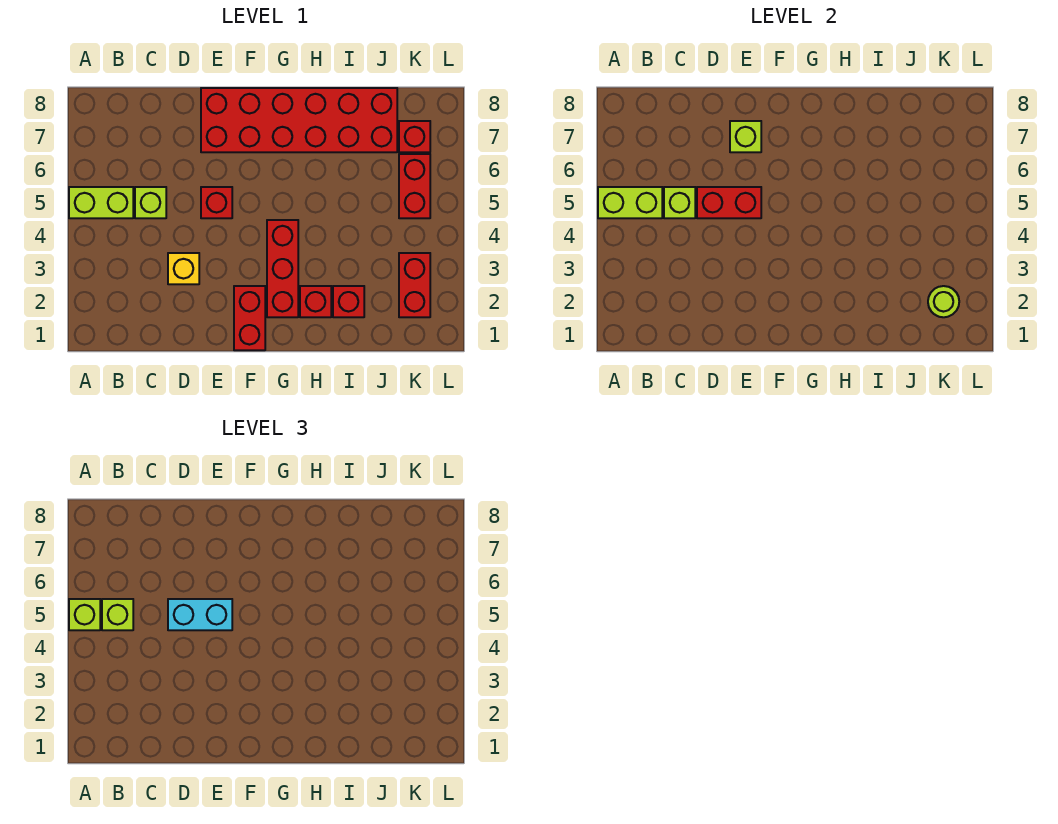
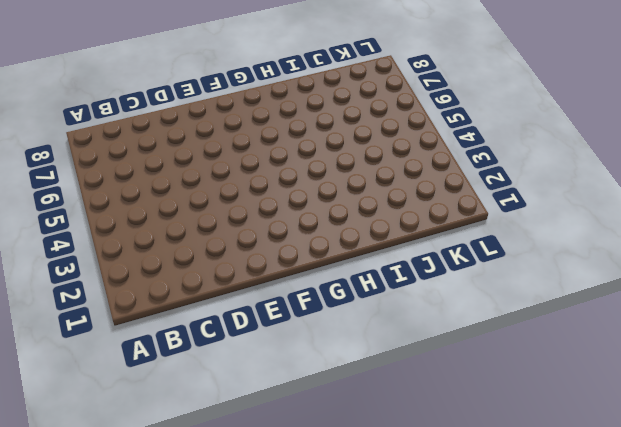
none -> lime brick A5:B5 level 1
none -> lime brick C5 level 1
none -> yellow brick D3 level 1

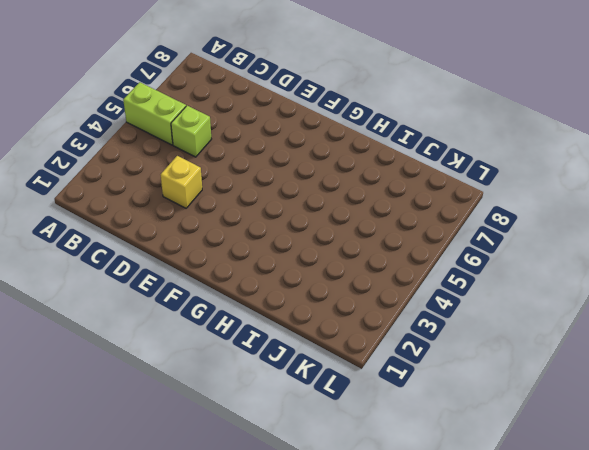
none -> red brick E5 level 1
none -> red brick E7:J8 level 1
none -> red brick F1:F2 level 1

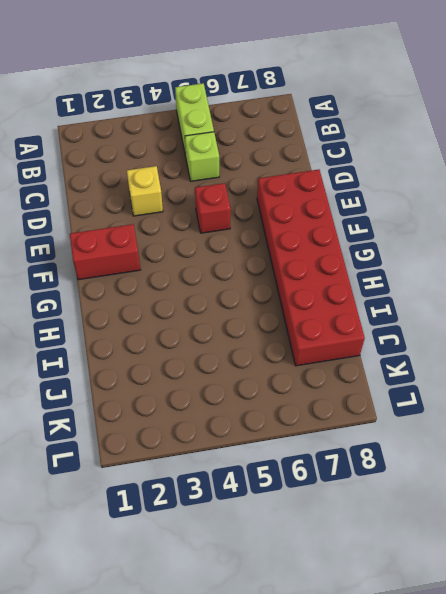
none -> red brick G2:G4 level 1
none -> red brick H2 level 1
none -> red brick I2 level 1

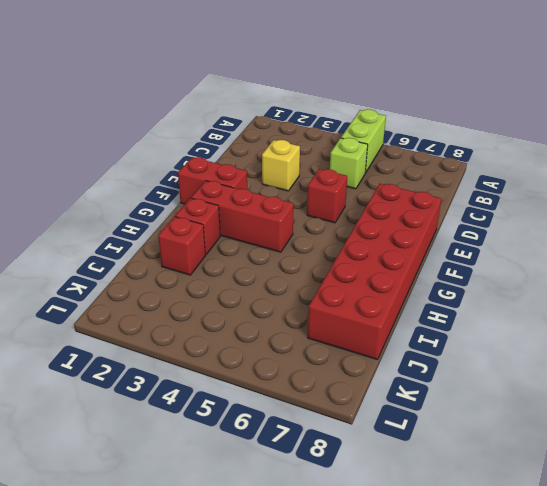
none -> red brick K2:K3 level 1
none -> red brick K5:K6 level 1
none -> red brick K7 level 1

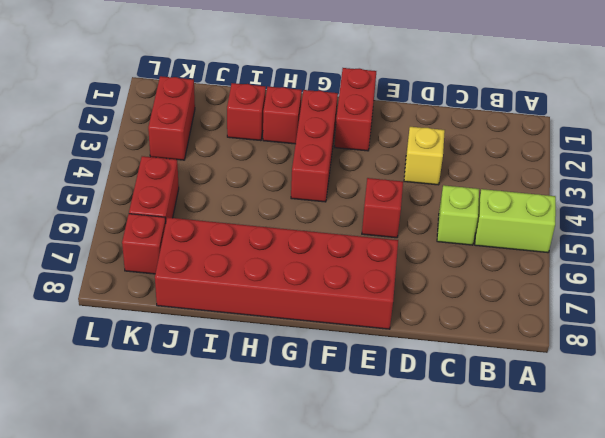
none -> lime brick A5:B5 level 2
none -> lime brick C5 level 2
none -> red brick D5:E5 level 2

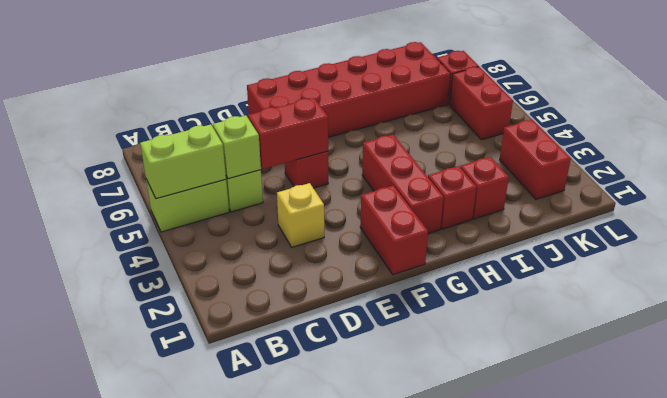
none -> lime brick E7 level 2
none -> lime round brick K2 level 2
none -> lime brick A5 level 3

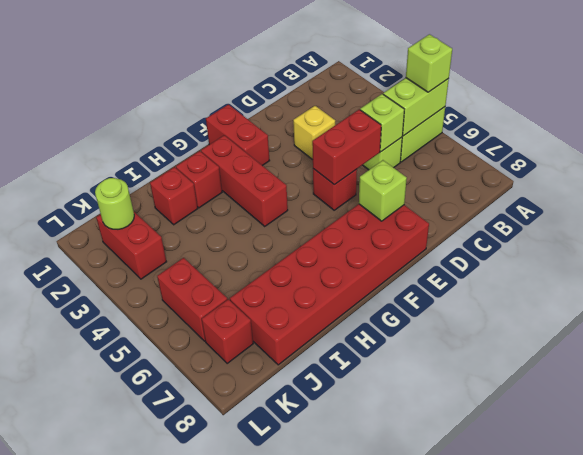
none -> lime brick B5 level 3
none -> cyan brick D5:E5 level 3

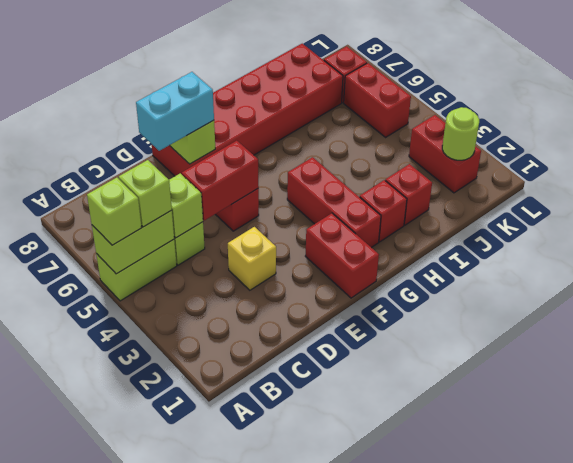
cyan brick D7:E7 level 3 -> cyan brick D5:E5 level 3

